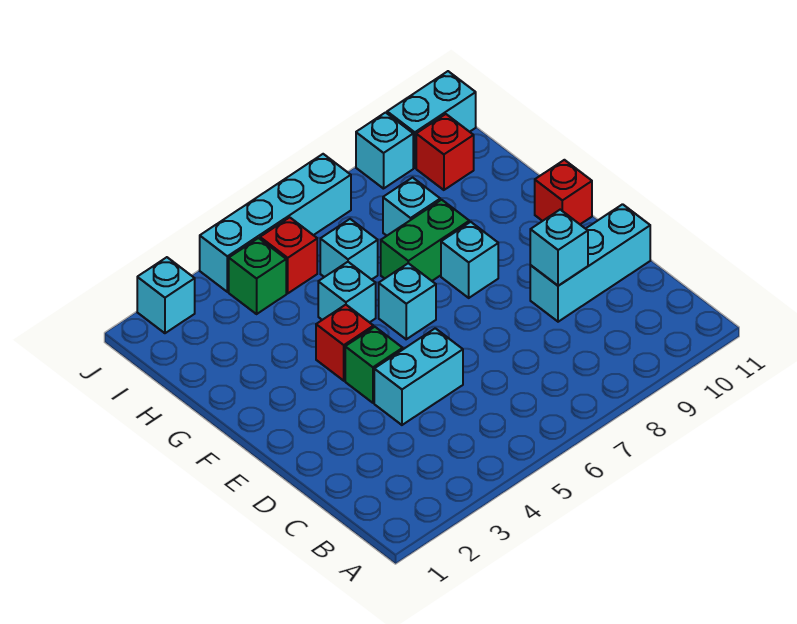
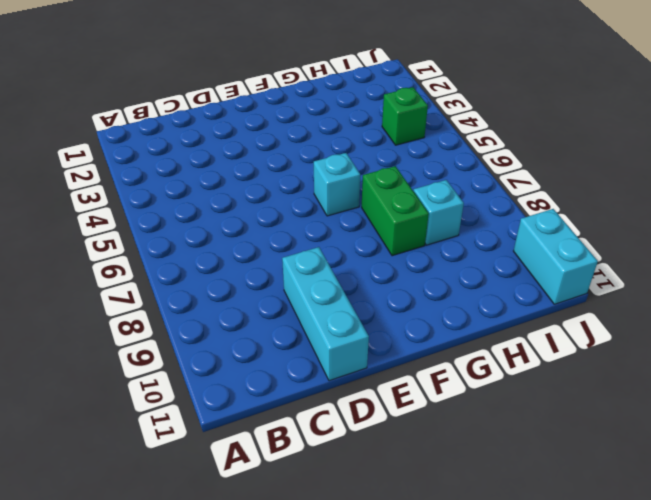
none -> cyan brick D4:D5 level 1
none -> green brick E4 level 1
none -> red brick F4 level 1

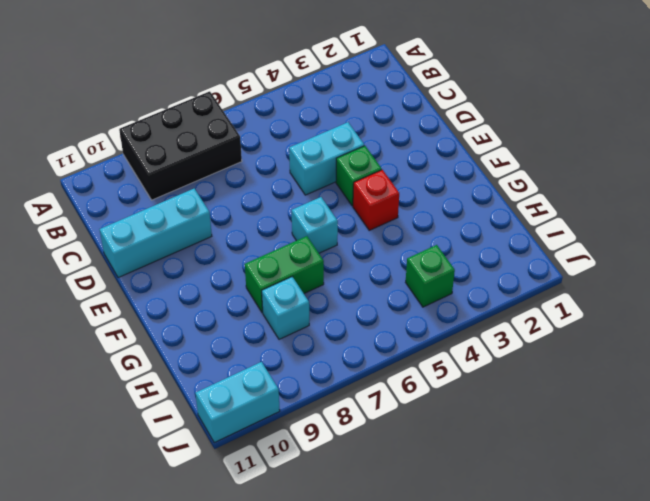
black brick A7:B9 level 1 -> none
none -> cyan brick F8 level 1
none -> red brick F11 level 1
none -> cyan brick G5 level 1

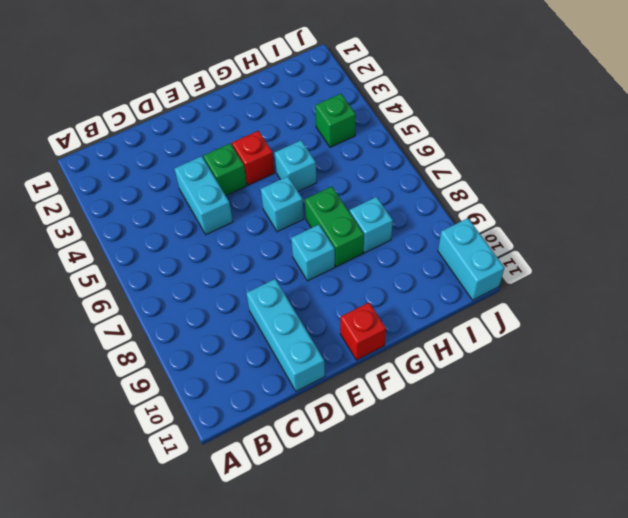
none -> cyan brick H6 level 1
none -> red brick I5 level 1
none -> red brick I10 level 1

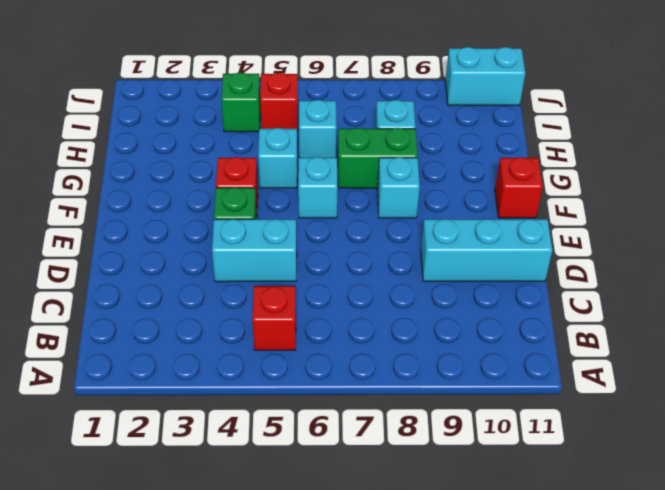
red brick B5 level 1 -> red brick I10 level 1
none -> cyan brick J2 level 1
none -> cyan brick J4:J7 level 1
none -> cyan brick J9 level 1

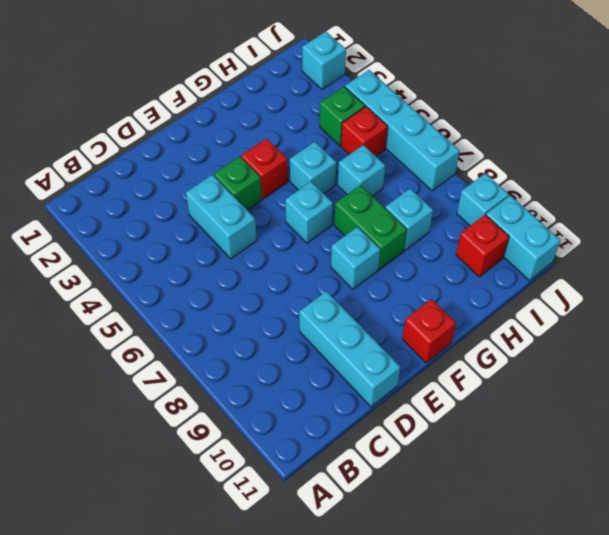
none -> cyan brick D9 level 2

